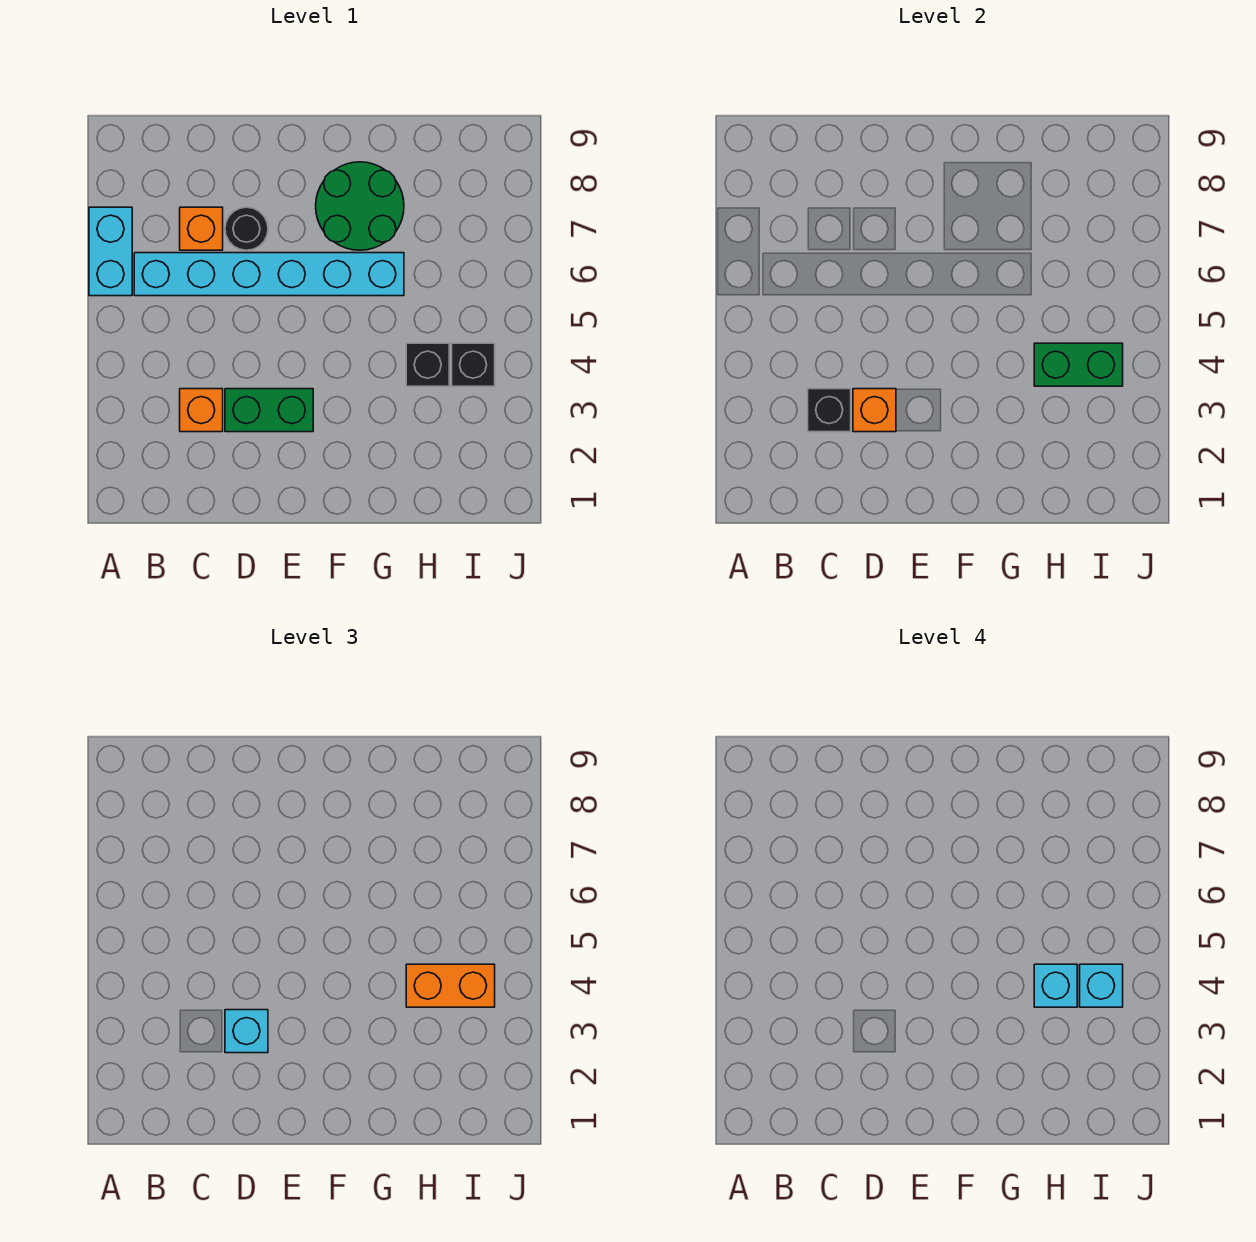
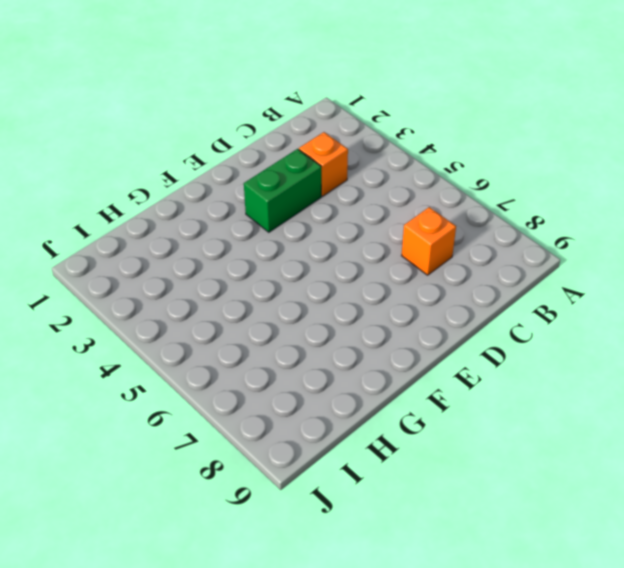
none -> cyan brick A6:A7 level 1
none -> cyan brick B6:G6 level 1
none -> black round brick D7 level 1

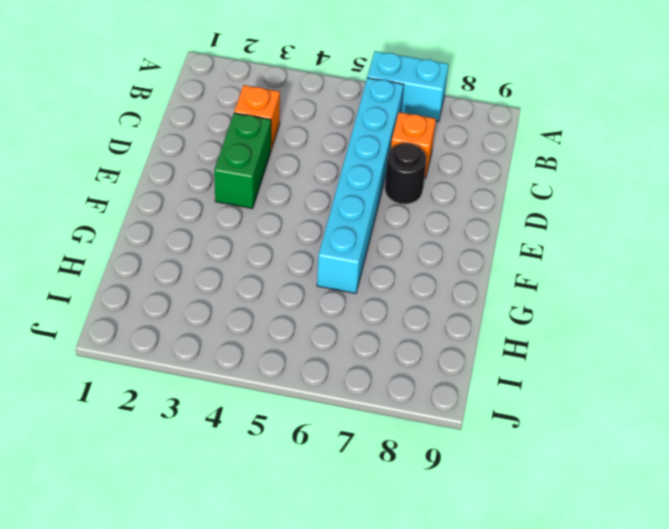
none -> green round brick F7:G8 level 1
none -> black brick H4 level 1
none -> black brick I4 level 1

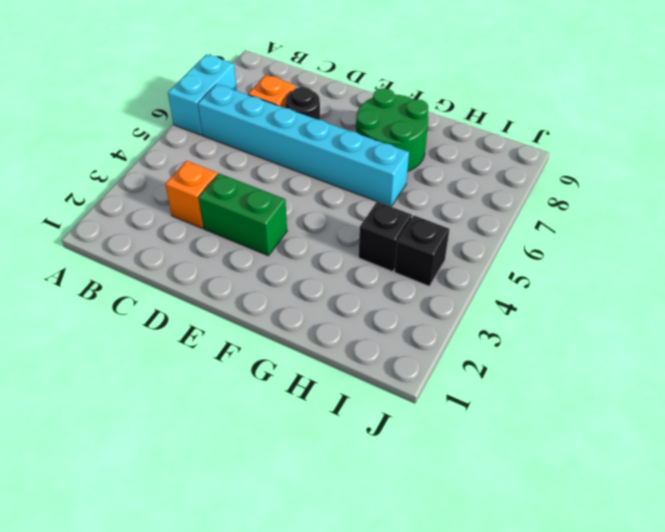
none -> black brick C3 level 2
none -> orange brick D3 level 2
none -> green brick H4:I4 level 2

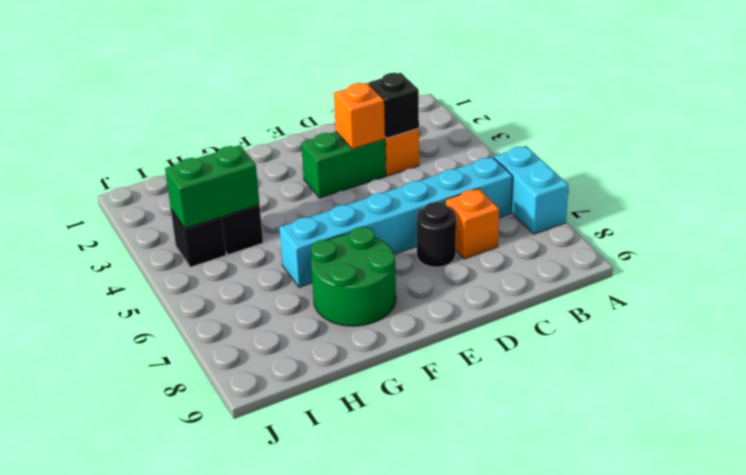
none -> cyan brick D3 level 3
none -> orange brick H4:I4 level 3
none -> cyan brick H4 level 4

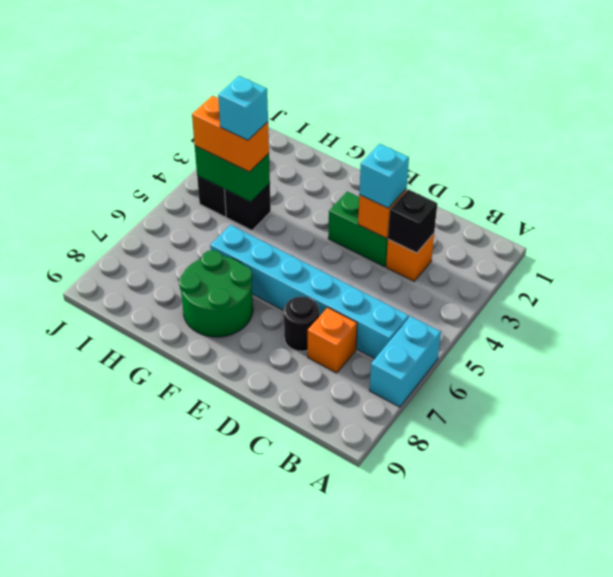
none -> cyan brick I4 level 4

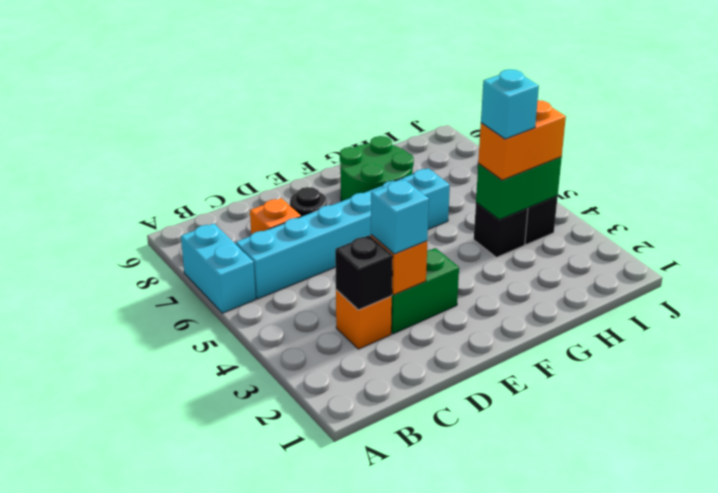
none -> cyan brick I4 level 4

